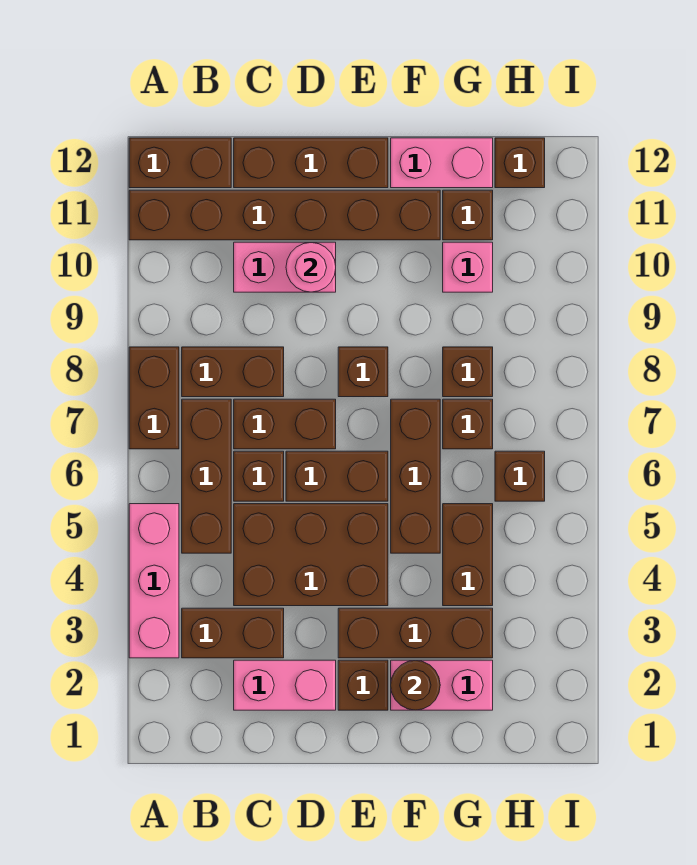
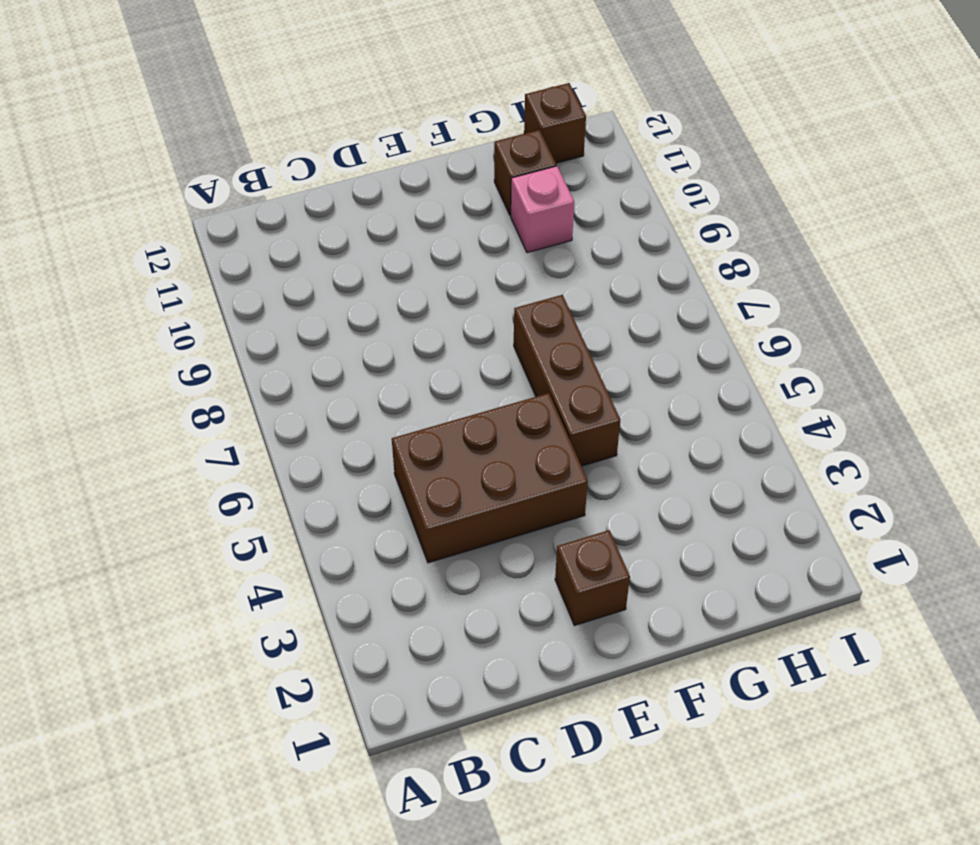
none -> pink brick A3:A5 level 1
none -> brown brick A7:A8 level 1
none -> brown brick A11:F11 level 1

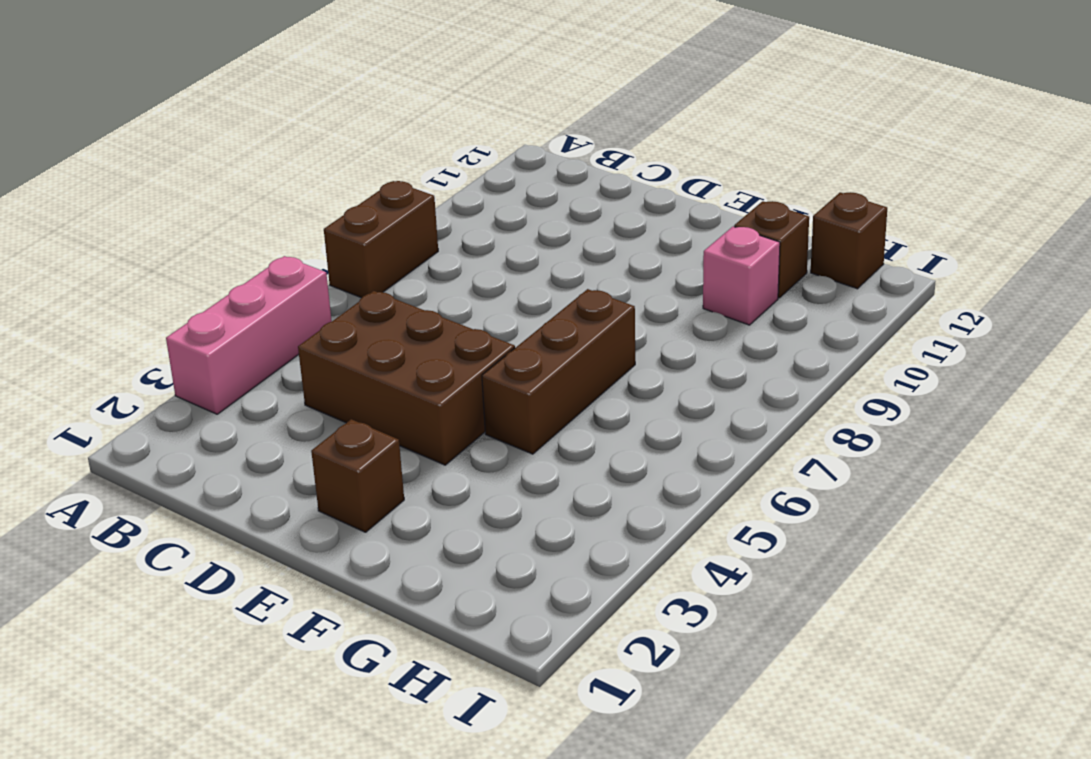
none -> brown brick A11:F11 level 1
none -> brown brick A12:B12 level 1
none -> brown brick B3:C3 level 1

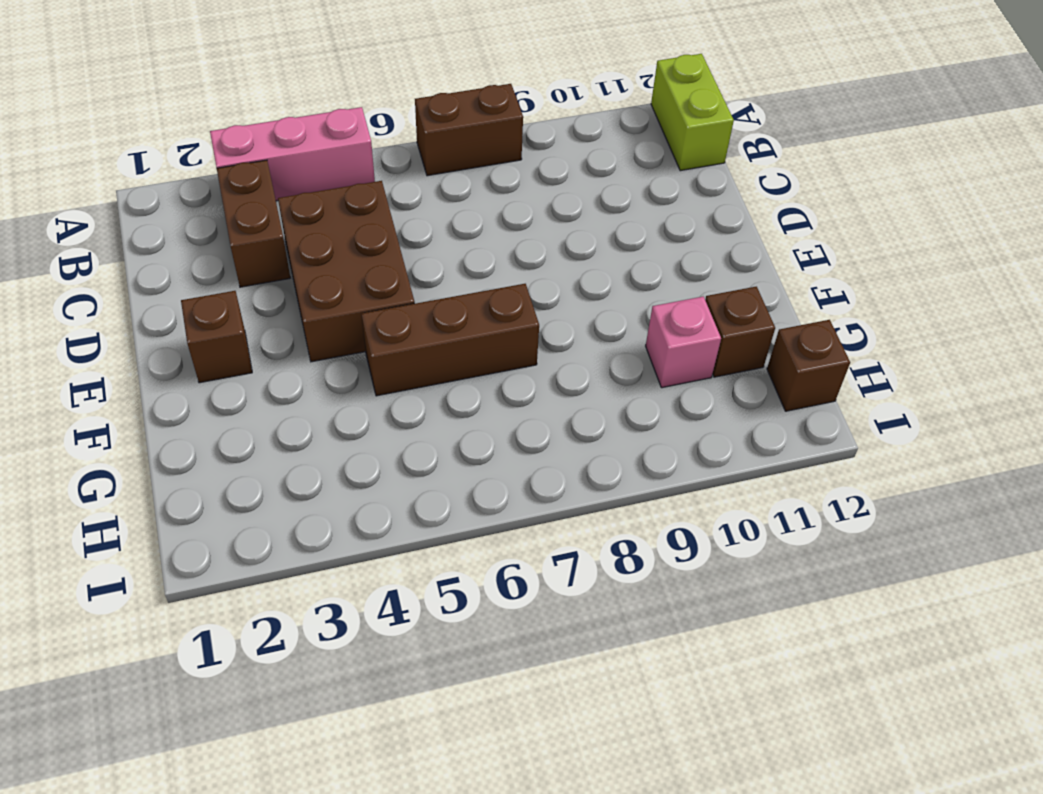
lime brick A12:B12 level 1 -> brown brick A12:B12 level 1
none -> brown brick A11:F11 level 1
none -> brown brick B5:B7 level 1
none -> brown brick B8:C8 level 1

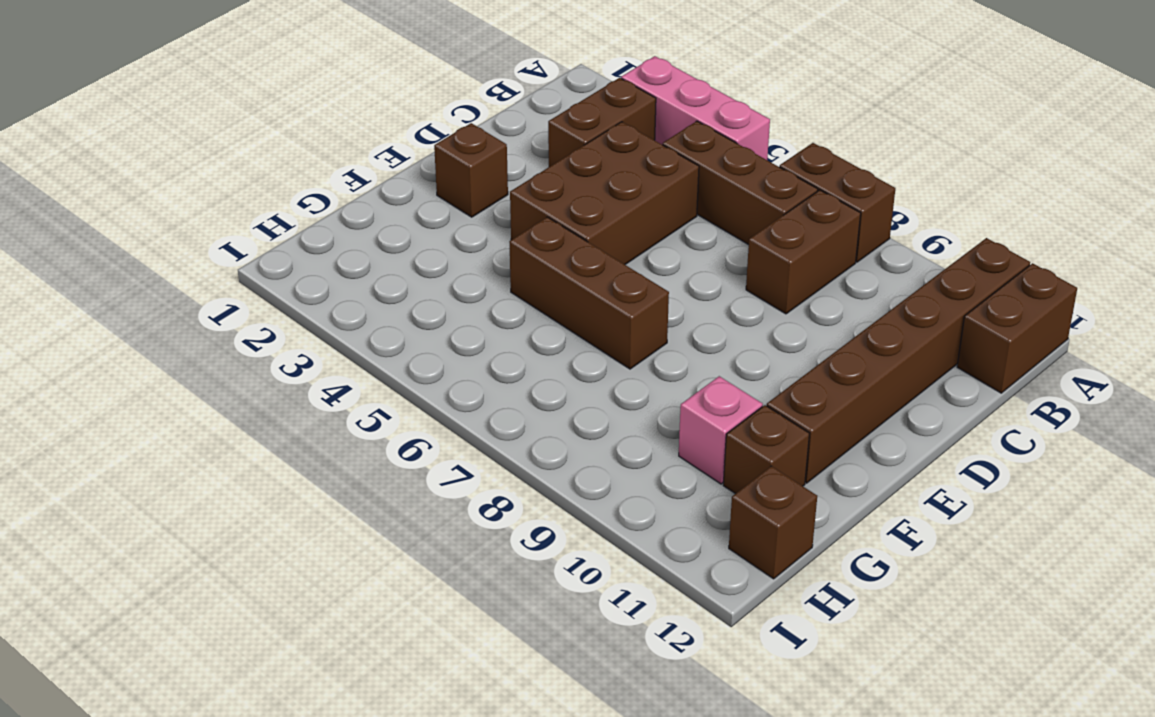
none -> pink brick C2:D2 level 1
none -> brown brick C6 level 1
none -> brown brick C7:D7 level 1

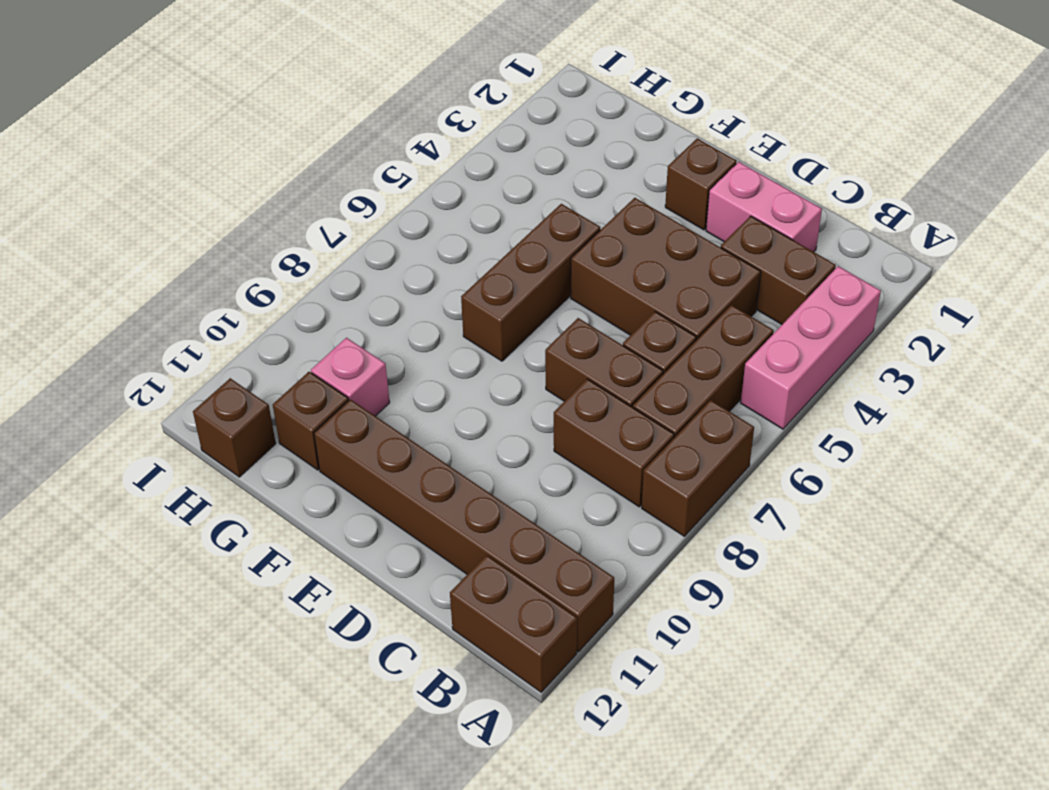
none -> pink brick C10:D10 level 1
none -> brown brick C12:E12 level 1
none -> brown brick D6:E6 level 1

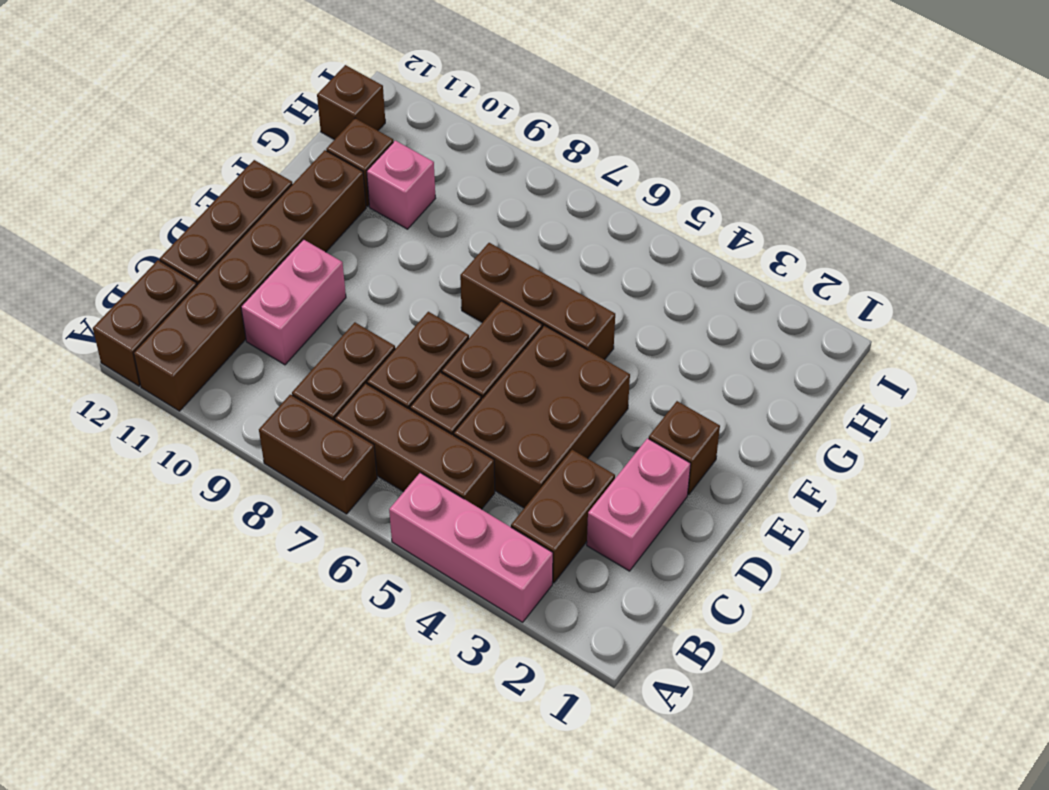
none -> brown brick E3:G3 level 1
none -> brown brick E8 level 1
none -> pink brick F2:G2 level 1

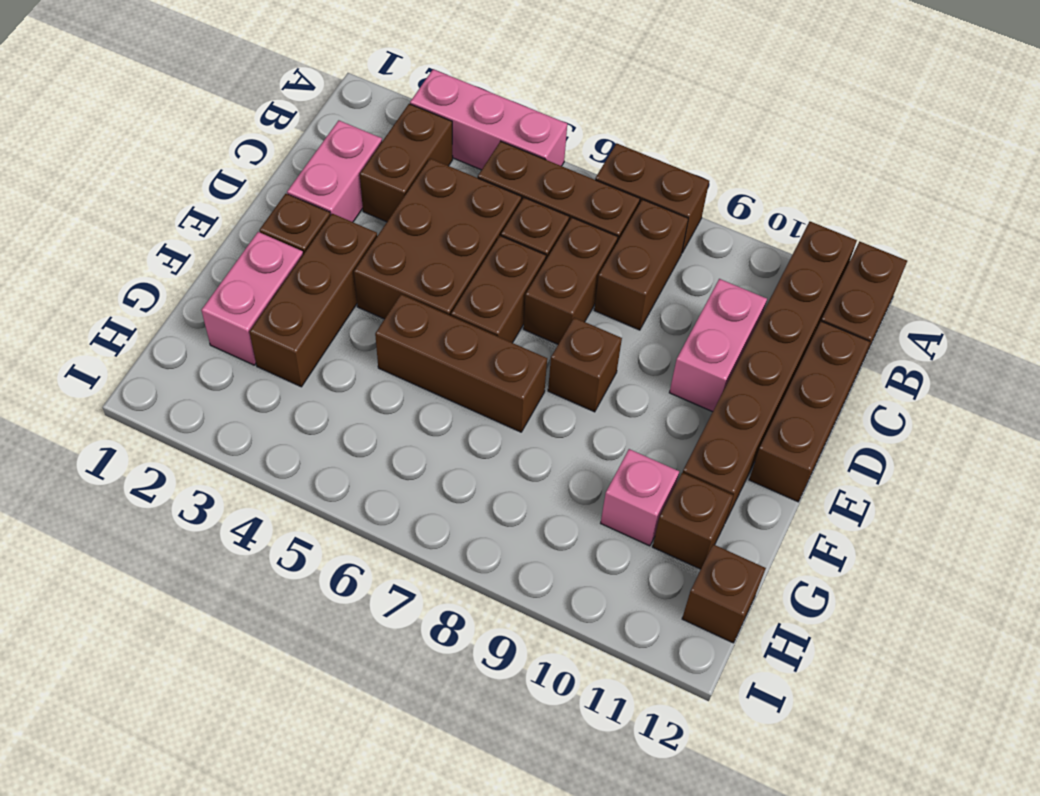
none -> pink brick F12:G12 level 1
none -> brown brick G4:G5 level 1
none -> brown brick G7 level 1

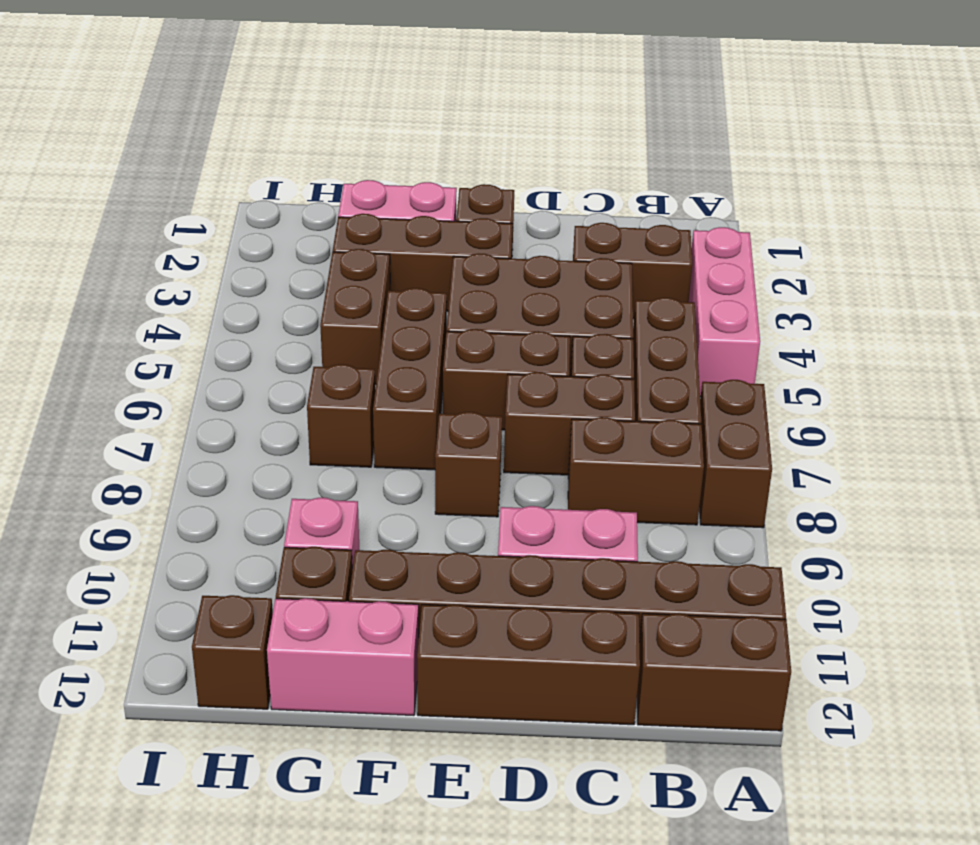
none -> pink brick C2:D2 level 1
none -> brown brick G8 level 1
none -> brown brick H6 level 1

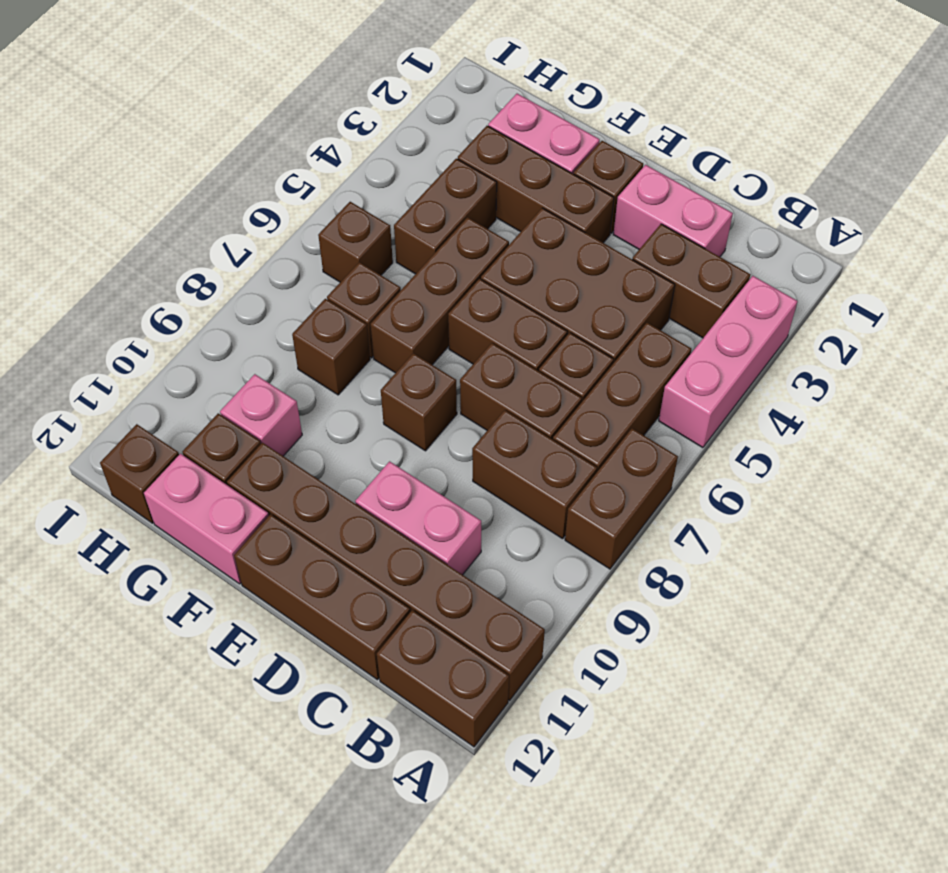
none -> pink round brick D10 level 2
none -> brown round brick F2 level 2

